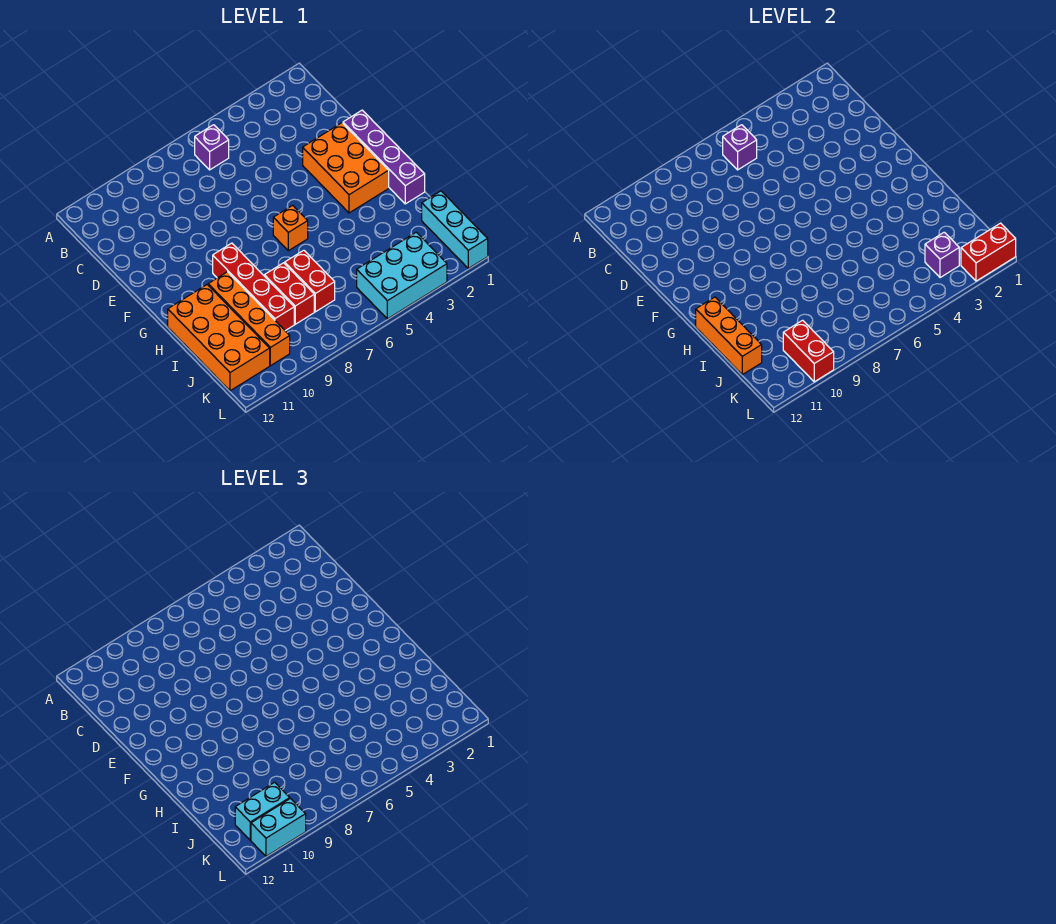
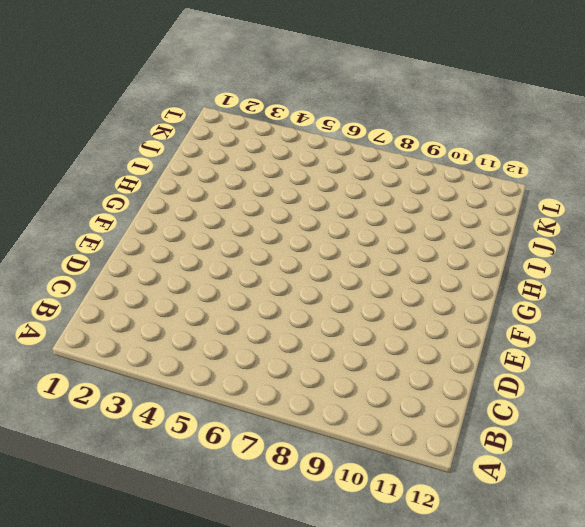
none -> purple brick B6 level 1
none -> purple brick E1:H1 level 1
none -> orange brick E2:G3 level 1

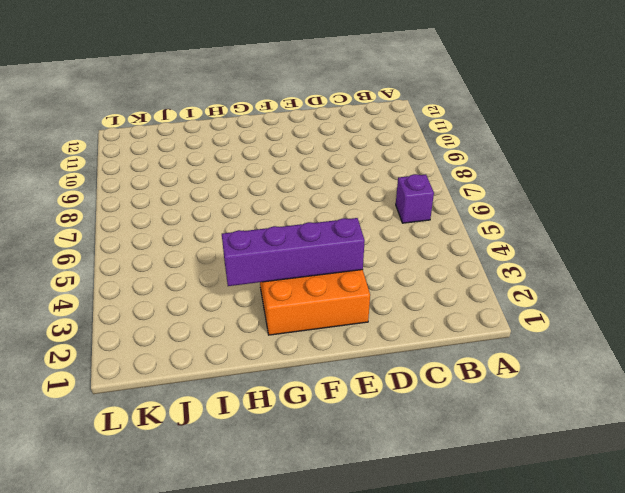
purple brick E3:H3 level 2 -> purple brick E1:H1 level 1
none -> orange brick G6 level 1
none -> red brick G9:J9 level 1
none -> orange brick H10:K10 level 1

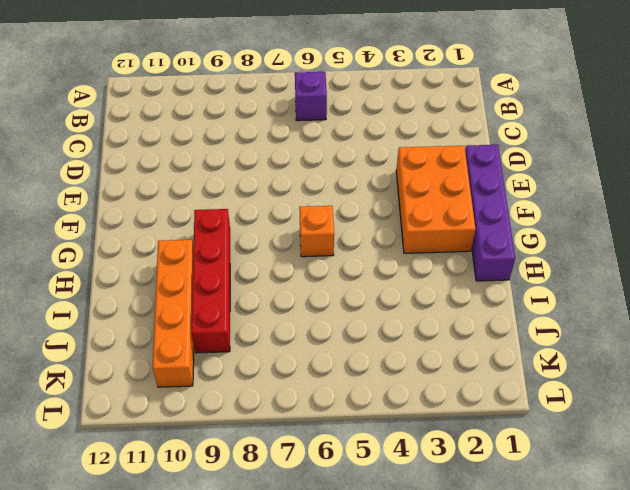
none -> orange brick H11:K12 level 1
none -> red brick I7:J7 level 1
none -> red brick I8:J8 level 1

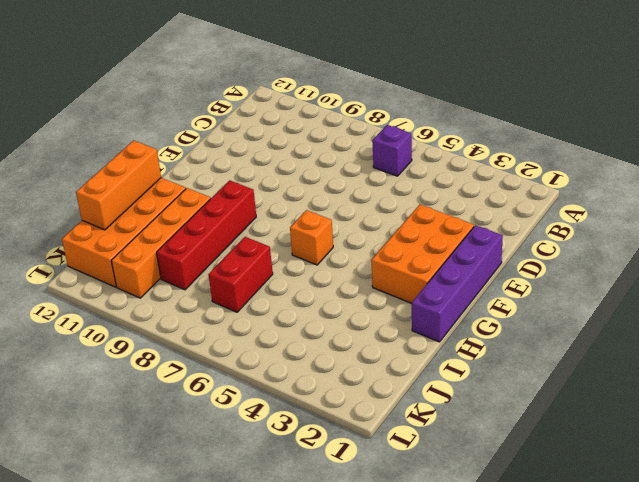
none -> red brick I8:J8 level 1
none -> cyan brick J1:L1 level 1
none -> cyan brick K3:L5 level 1

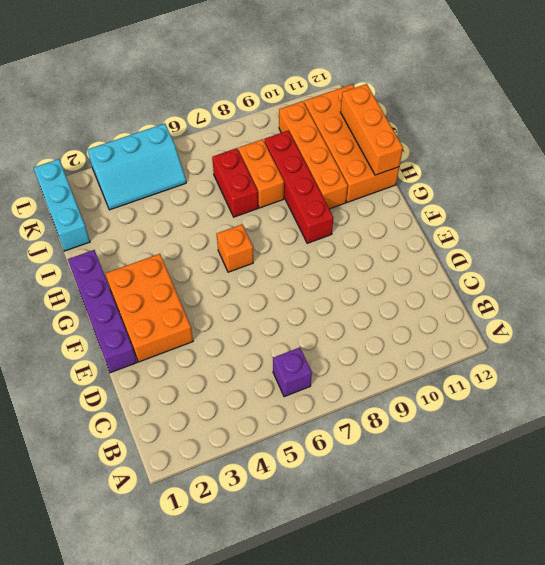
orange brick I8:J8 level 1 -> red brick I8:J8 level 1
cyan slope K3:L5 level 1 top L -> cyan brick K3:L5 level 1
none -> purple brick B6 level 2
none -> purple brick K3 level 2
none -> red brick K10:L10 level 2

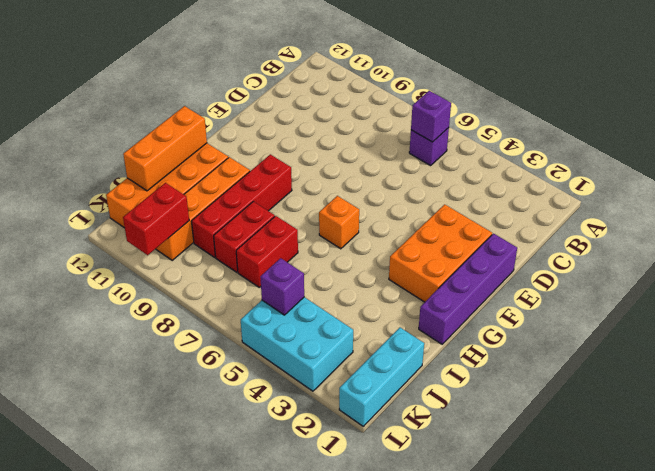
purple brick K5 level 2 -> purple brick K3 level 2
none -> red brick L1:L2 level 2
none -> cyan brick K10:K11 level 3
none -> cyan brick L10:L11 level 3

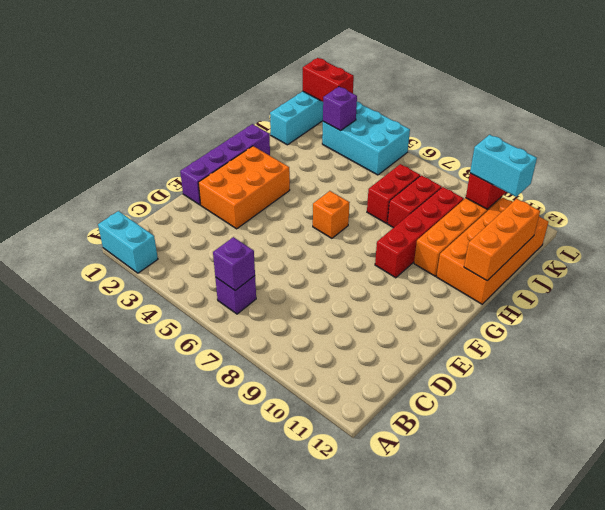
cyan brick A1:A2 level 1 -> cyan brick L10:L11 level 3

